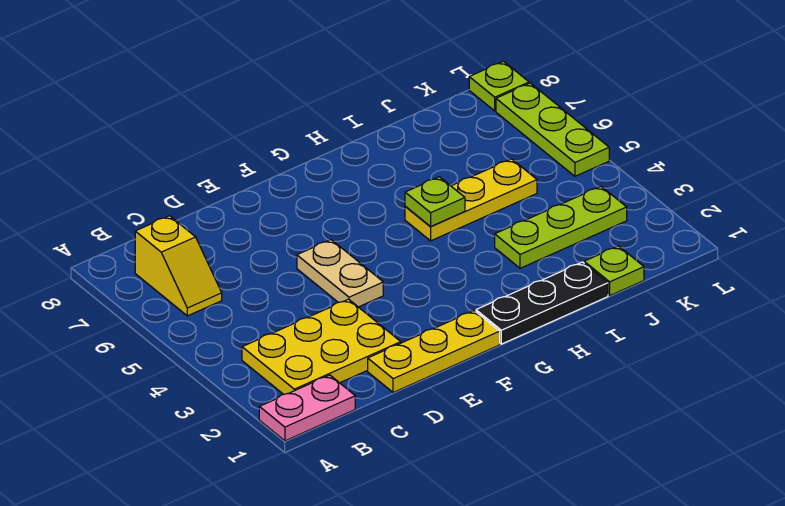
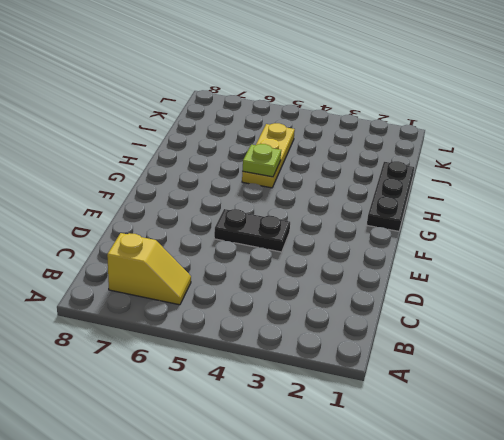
black plate E4:E5 level 1 -> tan plate E4:E5 level 1
none -> pink plate A1:B1 level 1
none -> yellow plate B2:D3 level 1
none -> yellow plate D1:F1 level 1

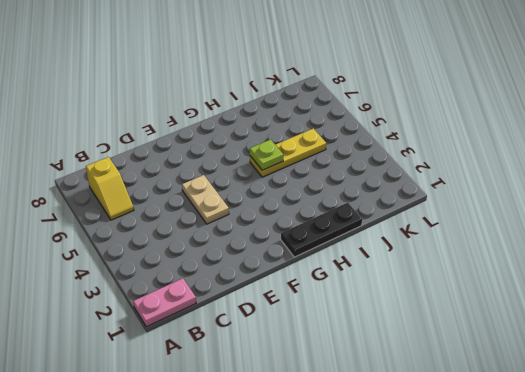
none -> yellow plate B2:D3 level 1
none -> yellow plate D1:F1 level 1
none -> lime plate I3:K3 level 1

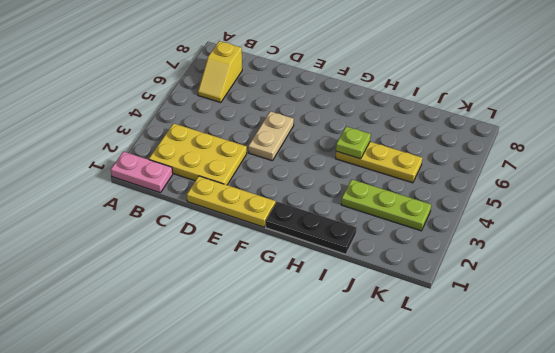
none -> lime plate J1 level 1
none -> lime plate L5:L7 level 1
none -> lime plate L8 level 1

